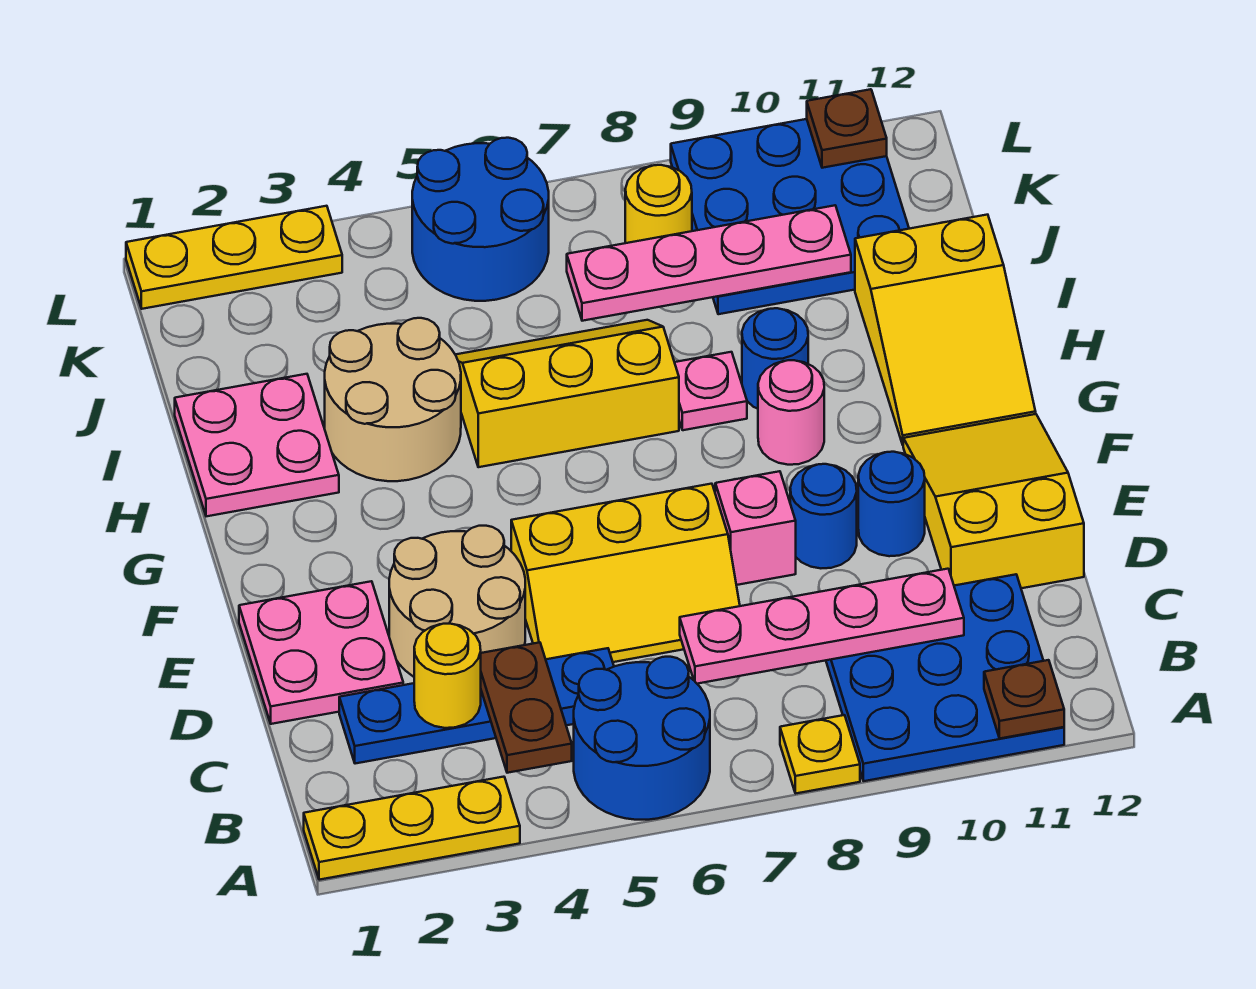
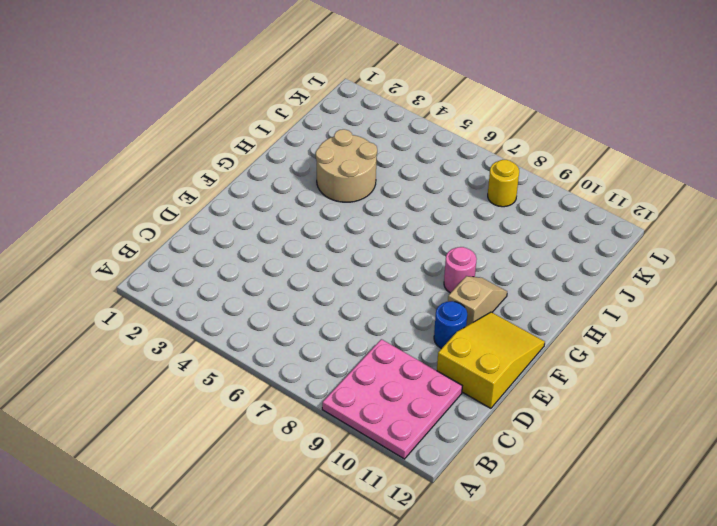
pink plate A9:C11 level 1 -> blue plate A9:C11 level 1
tan slope F10:G10 level 1 top F -> none
none -> yellow plate A1:A3 level 1
none -> blue round brick A5:B6 level 1
none -> yellow plate A8 level 1

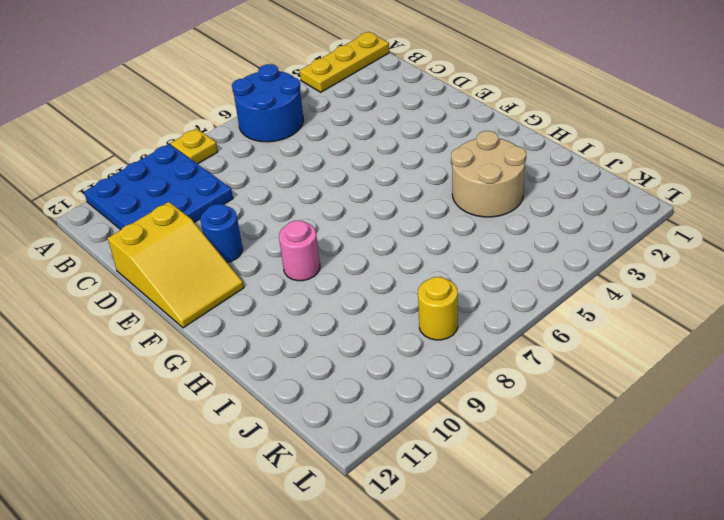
none -> blue plate C2:C5 level 1
none -> pink plate D1:E2 level 1
none -> tan round brick D3:E4 level 1

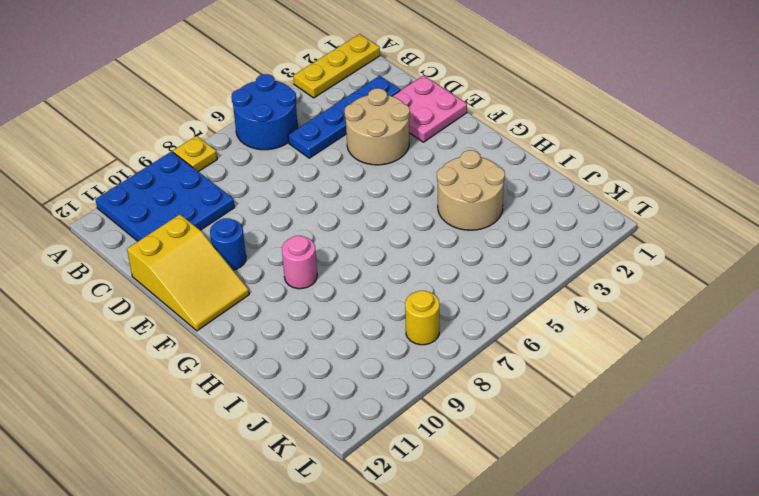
none -> yellow slope D5:E7 level 1 top E
none -> pink brick E8 level 1
none -> blue round brick E9 level 1

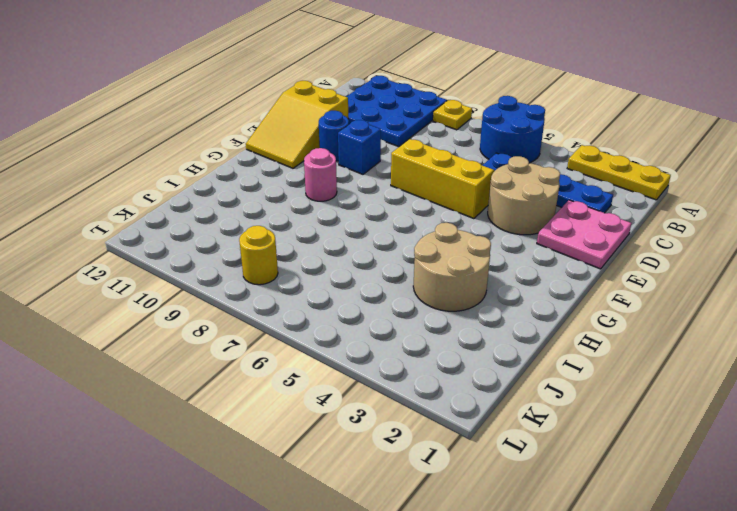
blue brick E9 level 1 -> blue round brick E9 level 1
none -> pink brick E8 level 1
none -> yellow slope G11:I12 level 1 top I
none -> pink plate H1:I2 level 1

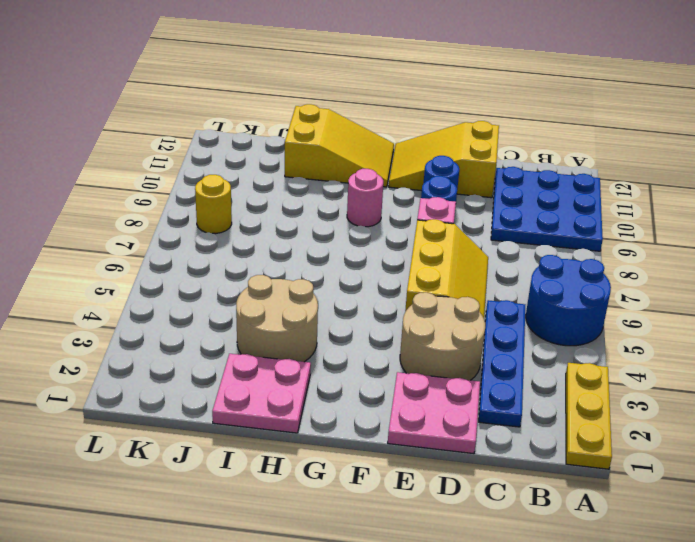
none -> yellow plate A8 level 1
none -> yellow slope H5:I7 level 1 top H
none -> pink plate H8 level 1

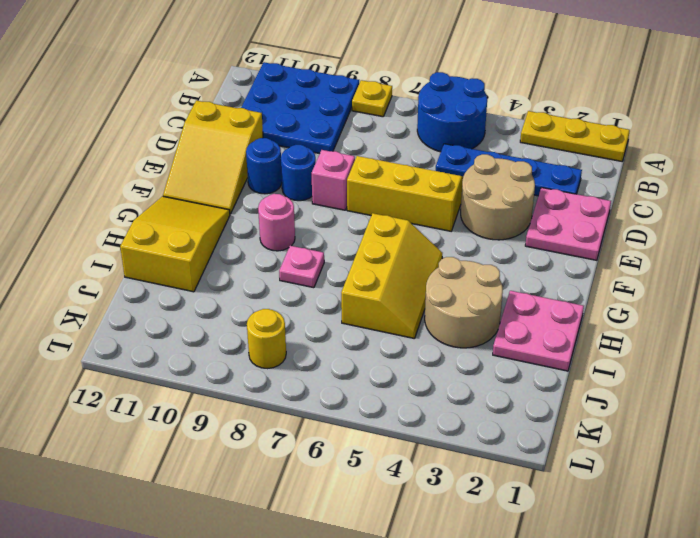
yellow slope G5:I6 level 1 top 6 -> yellow slope H5:I7 level 1 top H
none -> blue round brick H9 level 1
none -> blue plate J9:L11 level 1
none -> blue round brick K5:L6 level 1

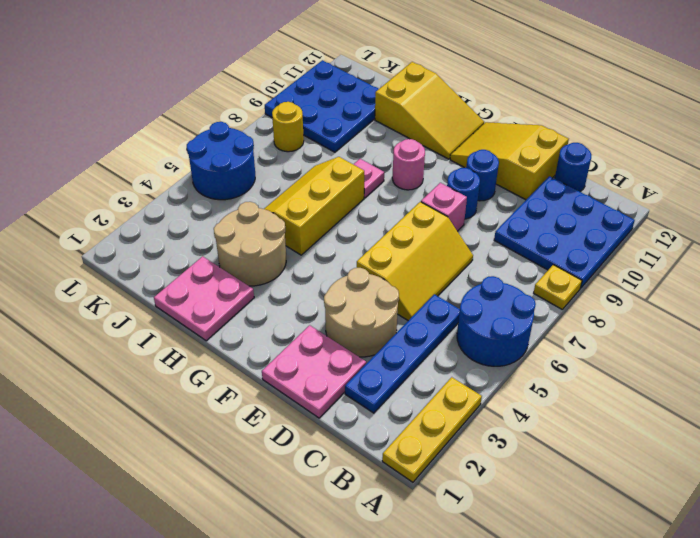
blue round brick C12 level 1 -> blue round brick H9 level 1
none -> yellow plate L1:L3 level 1
none -> brown plate A11 level 2
none -> brown plate B4:C4 level 2

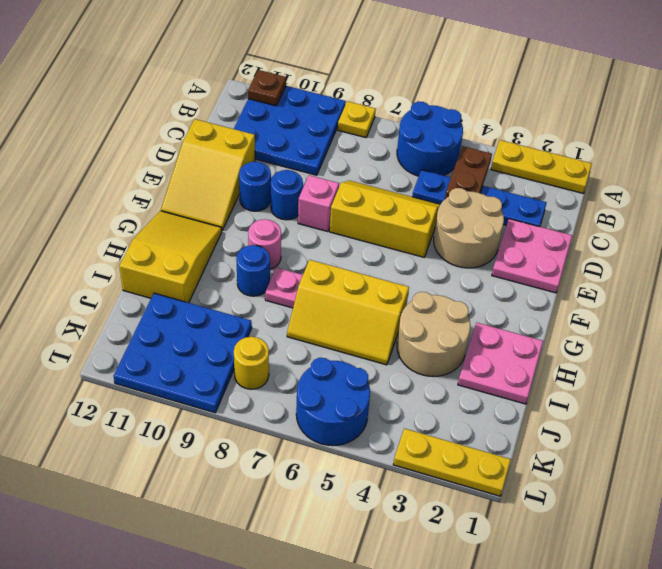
none -> yellow round brick C3 level 2
none -> pink plate C7:C10 level 2
none -> pink plate J7:J10 level 2

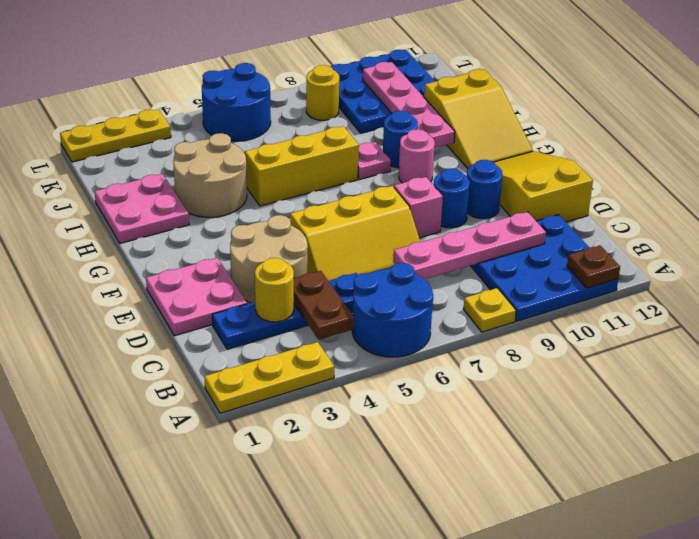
pink plate H10:K10 level 2 -> pink plate J7:J10 level 2
none -> brown plate L11 level 2

